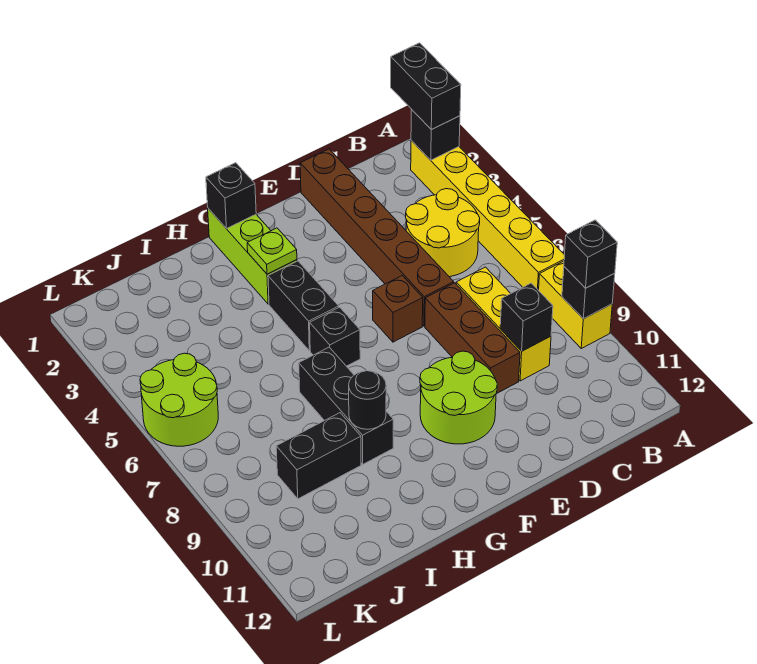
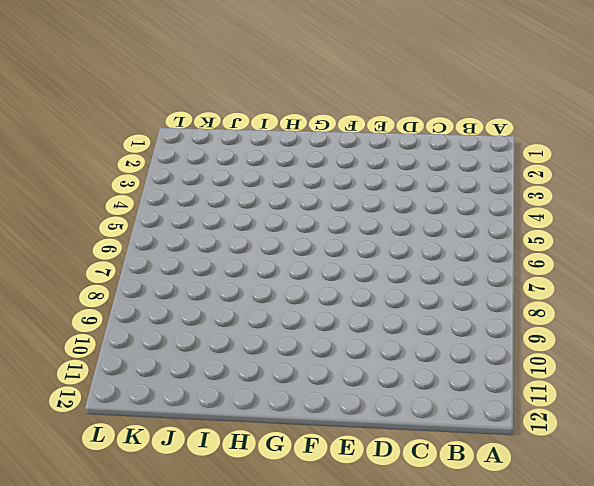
none -> yellow brick A2:A7 level 1
none -> yellow brick A8:A9 level 1
none -> yellow round brick B4:C5 level 1

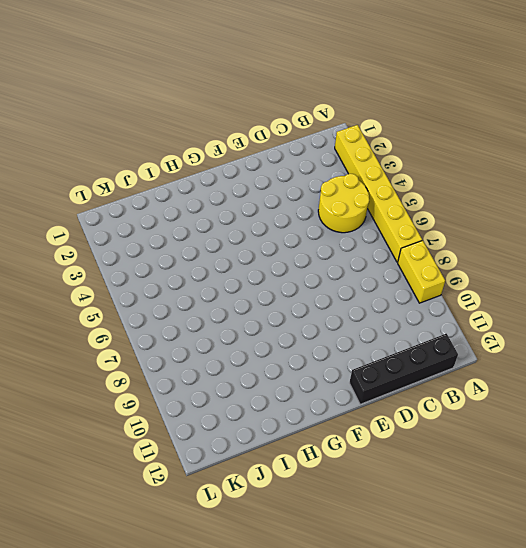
black brick B12:E12 level 1 -> none
none -> yellow brick C7:C9 level 1
none -> brown brick D1:D6 level 1
none -> brown brick D7:D9 level 1

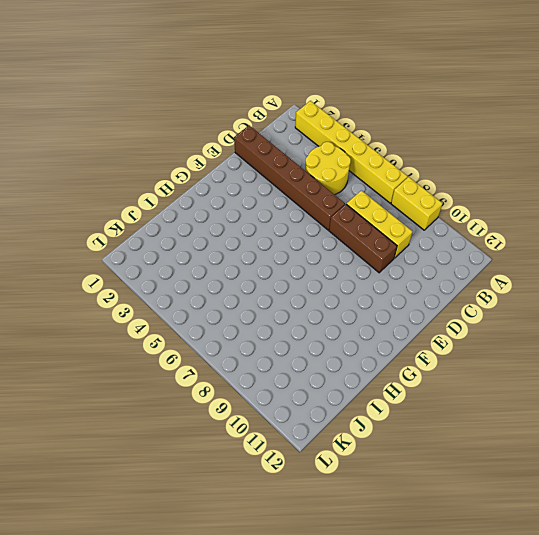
none -> brown brick E6 level 1
none -> lime round brick E9:F10 level 1
none -> lime brick G1:G3 level 1

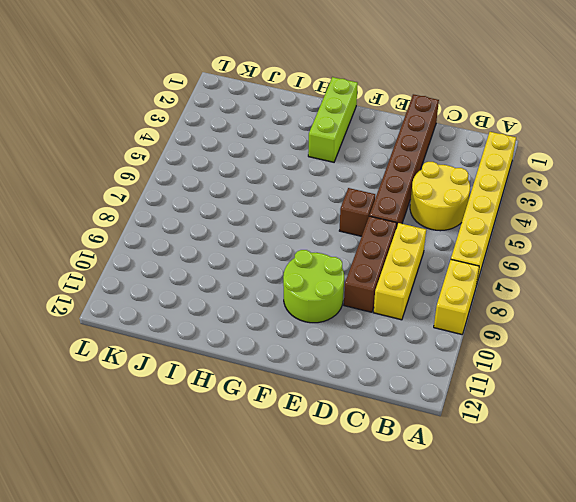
none -> black brick G4:G5 level 1
none -> black brick G6 level 1
none -> black brick H7:H9 level 1

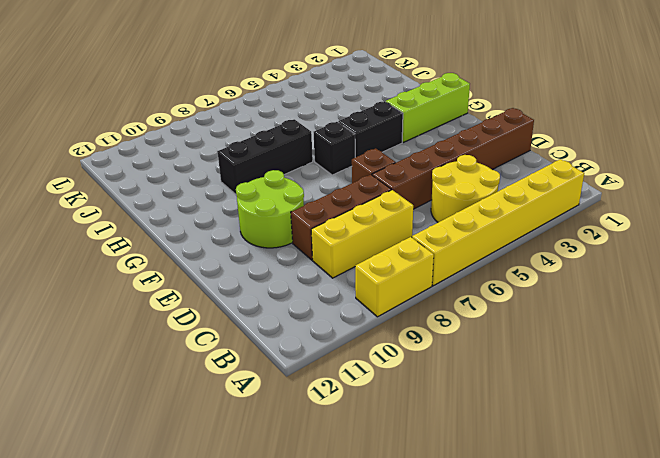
none -> black brick I9:J9 level 1
none -> lime round brick K5:L6 level 1
none -> black brick A2 level 2

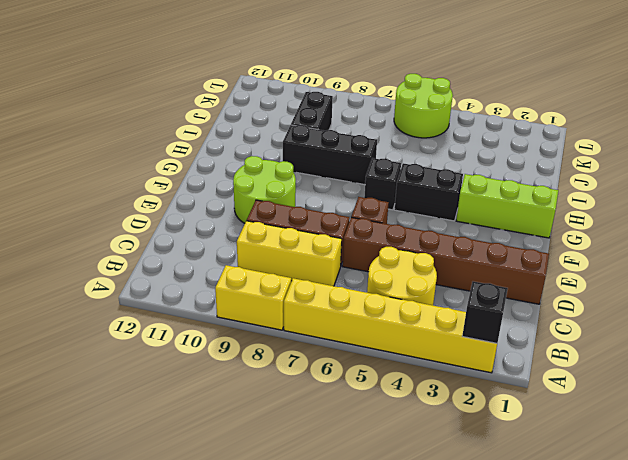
none -> black brick A9 level 2
none -> black brick C9 level 2
none -> black brick G1 level 2

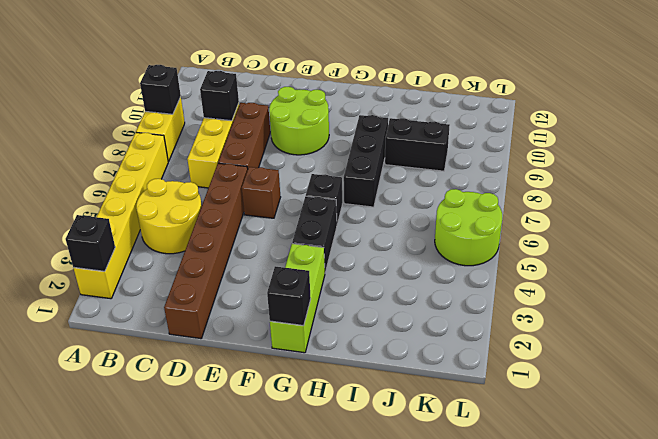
none -> lime plate G3 level 2
none -> black round brick H9 level 2
none -> black brick A1:A2 level 3

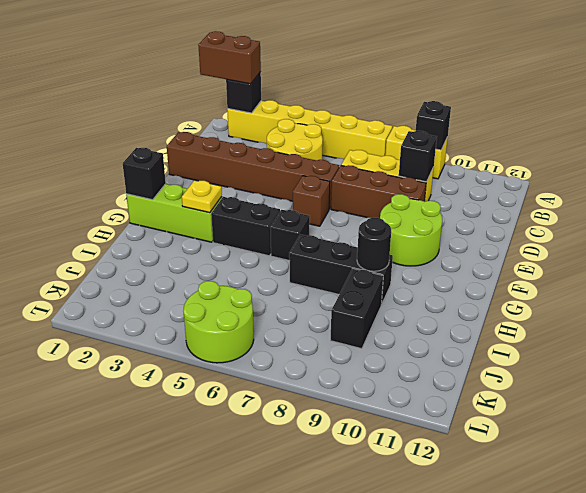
brown brick A1:A2 level 3 -> black brick A1:A2 level 3
yellow plate G3 level 2 -> lime plate G3 level 2
none -> black brick A9 level 3

